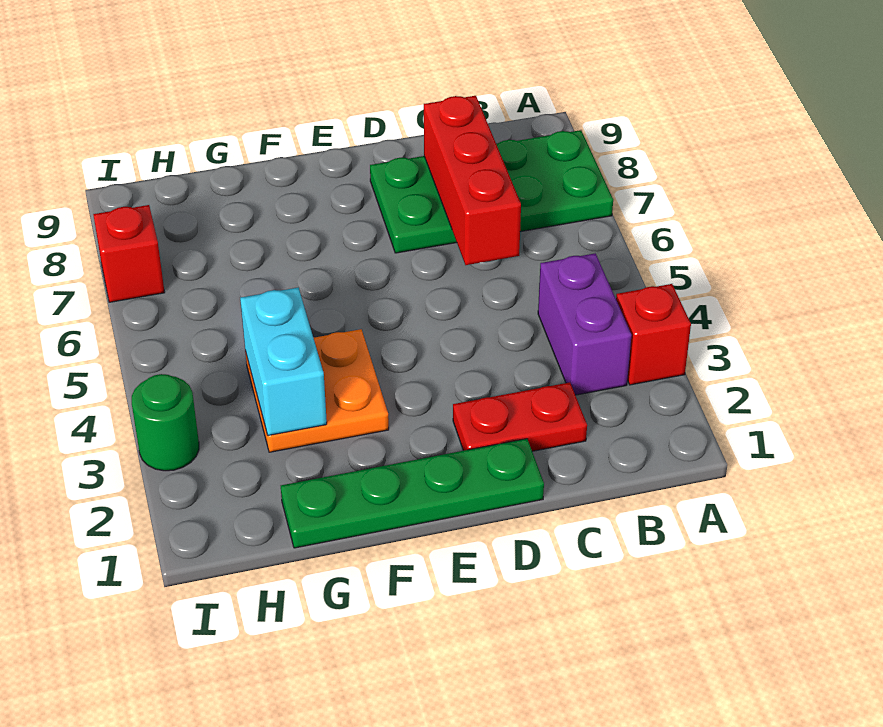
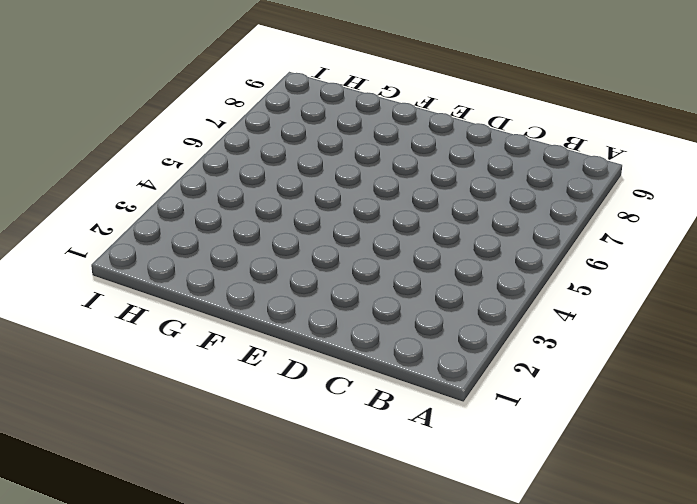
none -> red brick A3 level 1
none -> green plate A7:D8 level 1

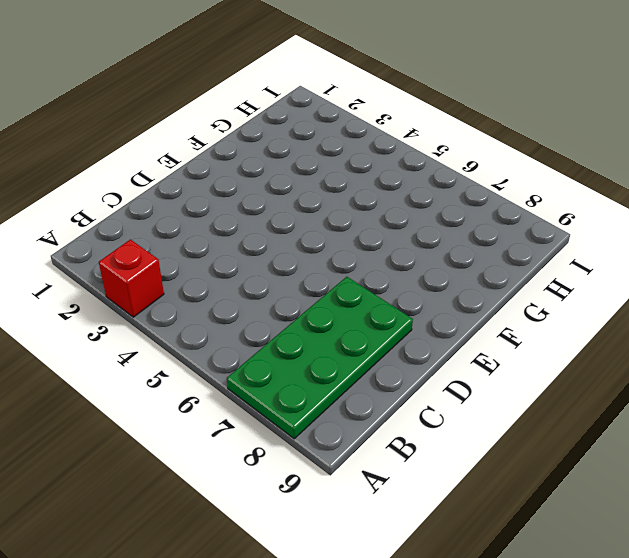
none -> purple brick B3:B4 level 1
none -> red plate C2:D2 level 1

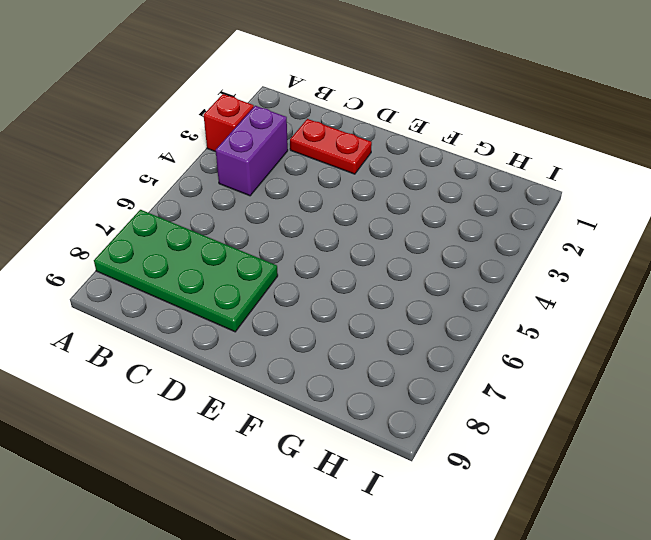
none -> green plate D1:G1 level 1
none -> orange plate F3:G4 level 1

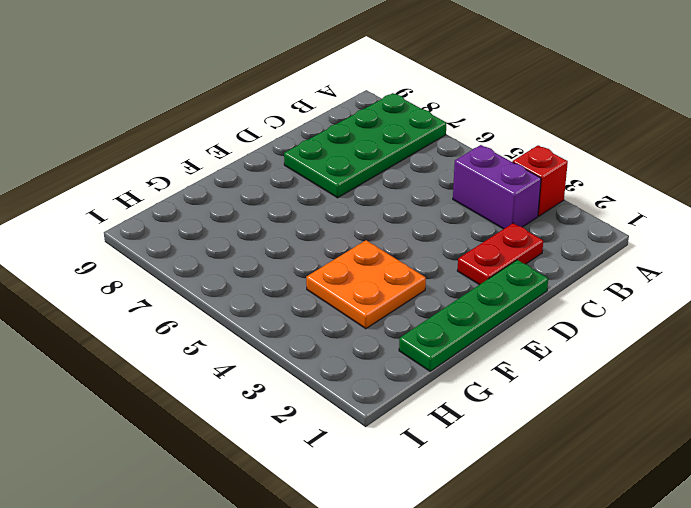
none -> green round brick I3 level 1
none -> red brick I7 level 1

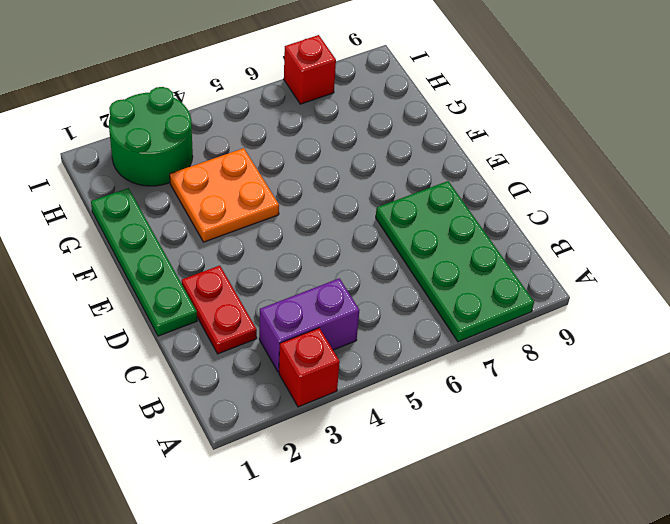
green round brick H2:I3 level 1 -> green round brick I3 level 1
none -> red brick C6:C8 level 2
none -> cyan brick G3:G4 level 2

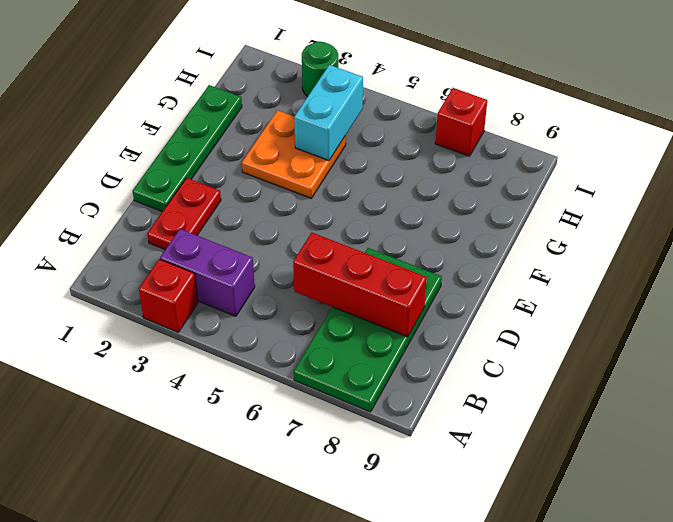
cyan brick G4:H4 level 2 -> cyan brick G3:G4 level 2

